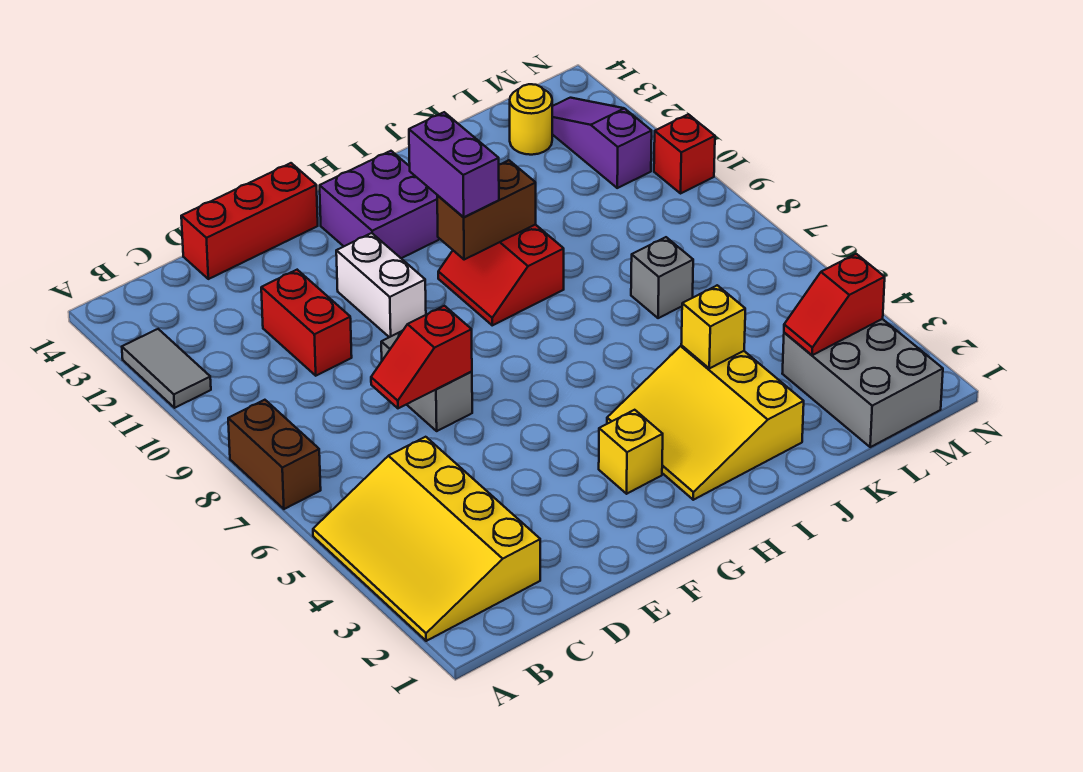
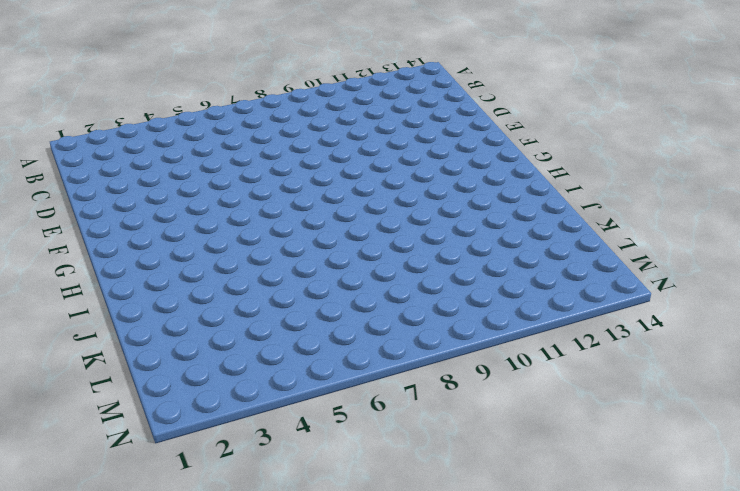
none -> yellow slope A2:C5 level 1 top C
none -> brown brick A7:A8 level 1
none -> grey tile A11:A12 level 1

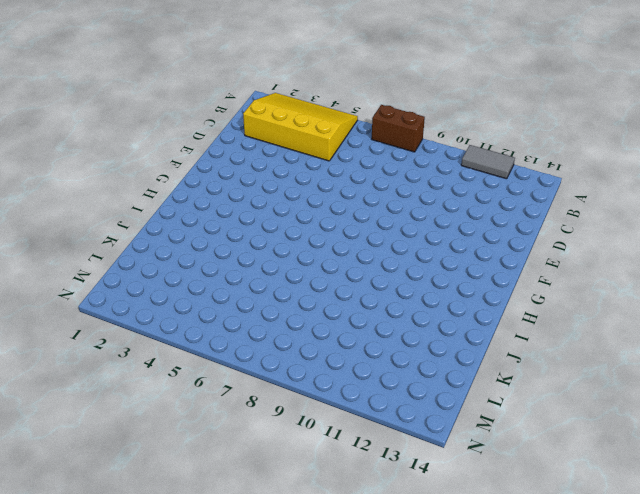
none -> red brick D10:D11 level 1
none -> red brick D14:F14 level 1
none -> grey brick E7:E8 level 1

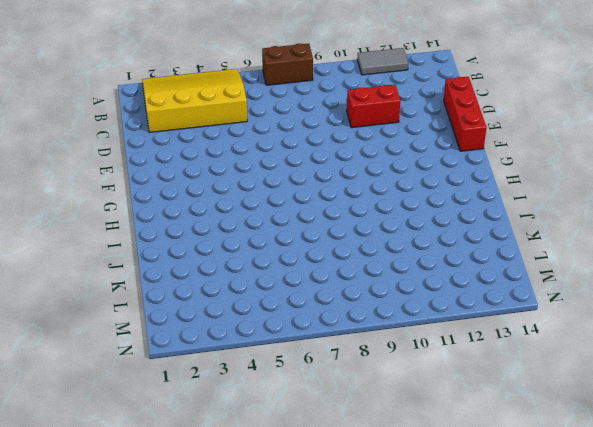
none -> grey brick E7:E8 level 1
none -> white brick F10:F11 level 1
none -> yellow brick G3 level 1

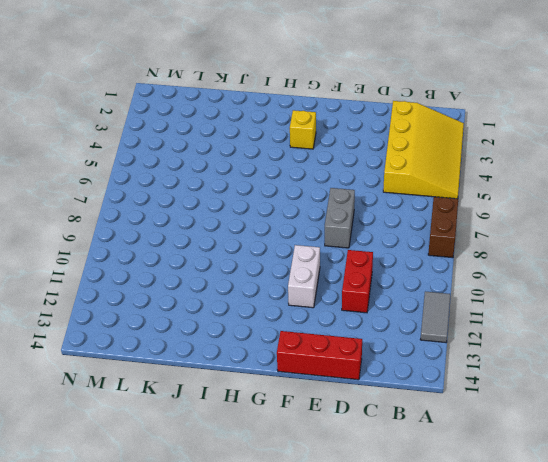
none -> purple brick G12:H13 level 1
none -> yellow slope H2:J4 level 1 top J
none -> red slope H9:I10 level 1 top I

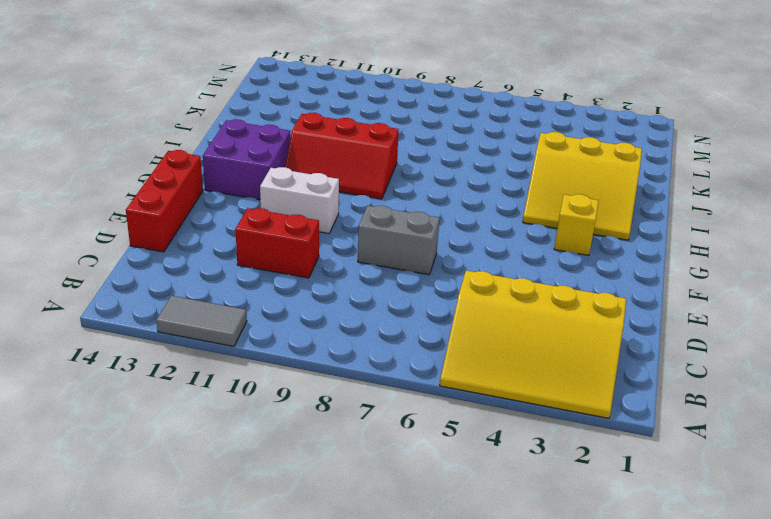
red slope H9:I11 level 1 top I -> red slope H9:I10 level 1 top I
none -> brown brick A7:A8 level 1
none -> grey brick K7 level 1
none -> grey brick L1:M3 level 1

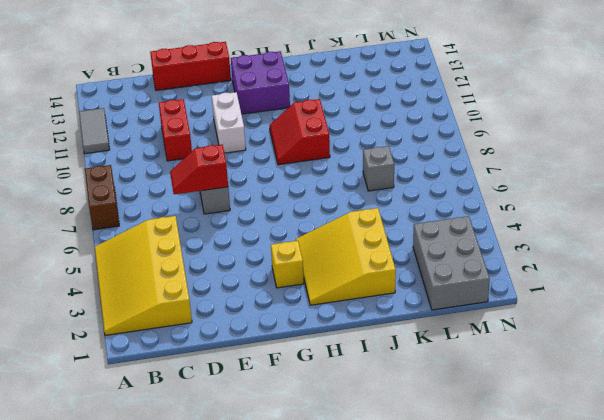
none -> yellow round brick L13 level 1
none -> purple slope M11:M13 level 1 top 11
none -> red brick N10 level 1

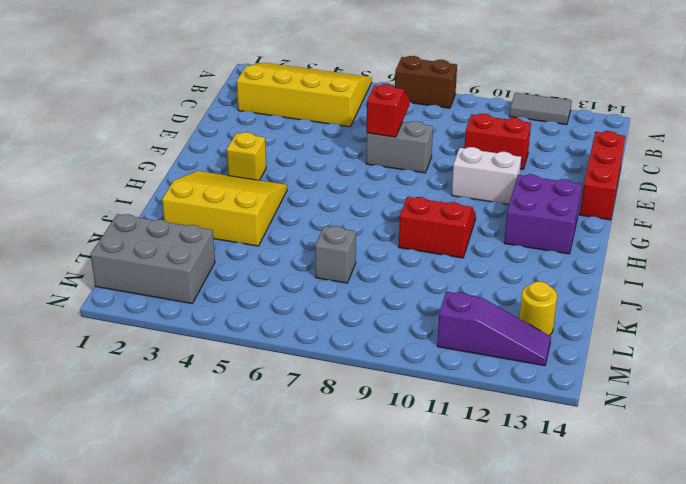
none -> red brick N10 level 1
none -> brown brick H10:I10 level 2
none -> yellow brick J4 level 2

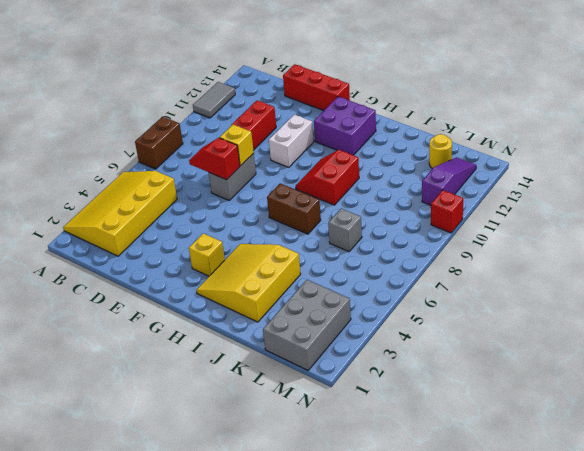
yellow brick E8 level 2 -> yellow brick J4 level 2
brown brick H7:I7 level 1 -> brown brick H10:I10 level 2
none -> red slope L3:M3 level 2 top M
none -> purple brick H10:H11 level 3

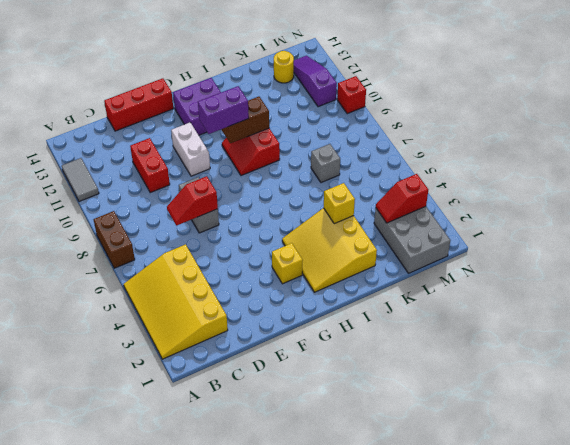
purple brick G10:H10 level 3 -> purple brick H10:H11 level 3

